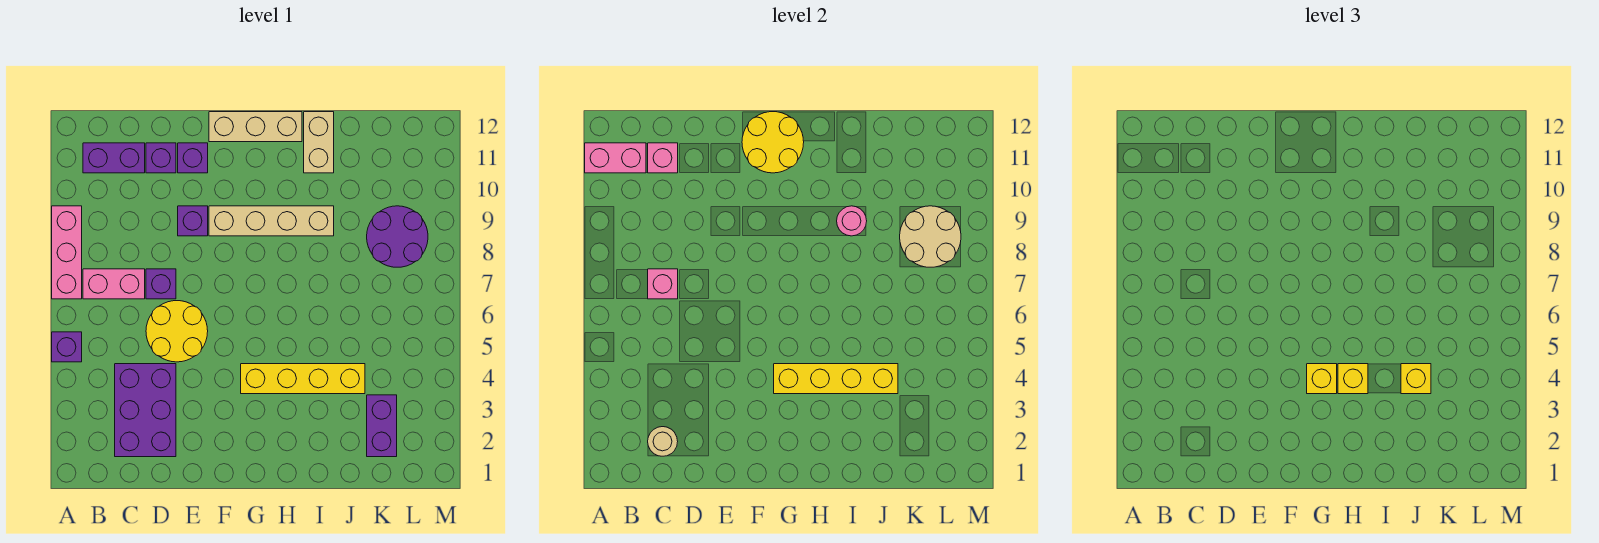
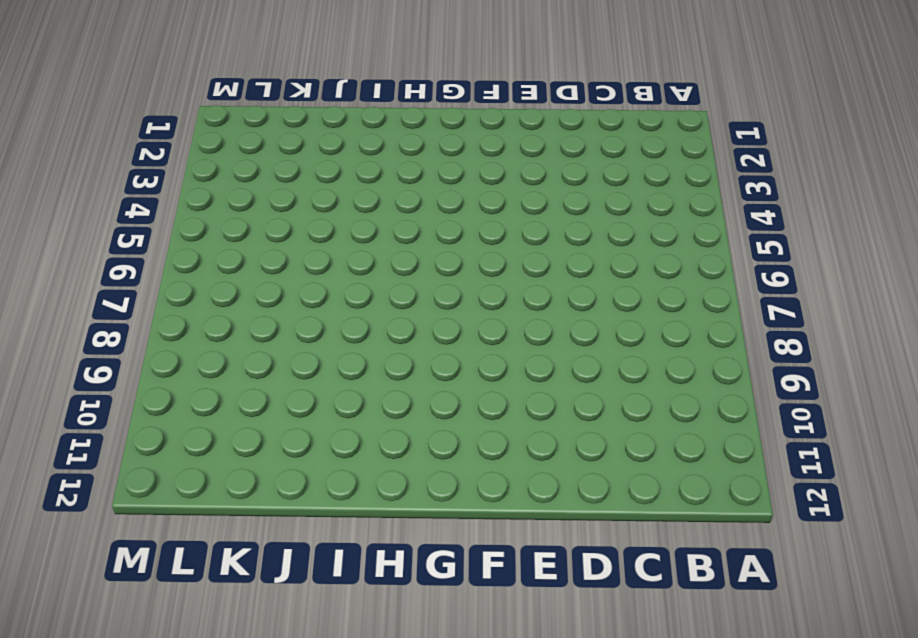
none -> purple brick A5 level 1
none -> pink brick A7:A9 level 1
none -> pink brick B7:C7 level 1

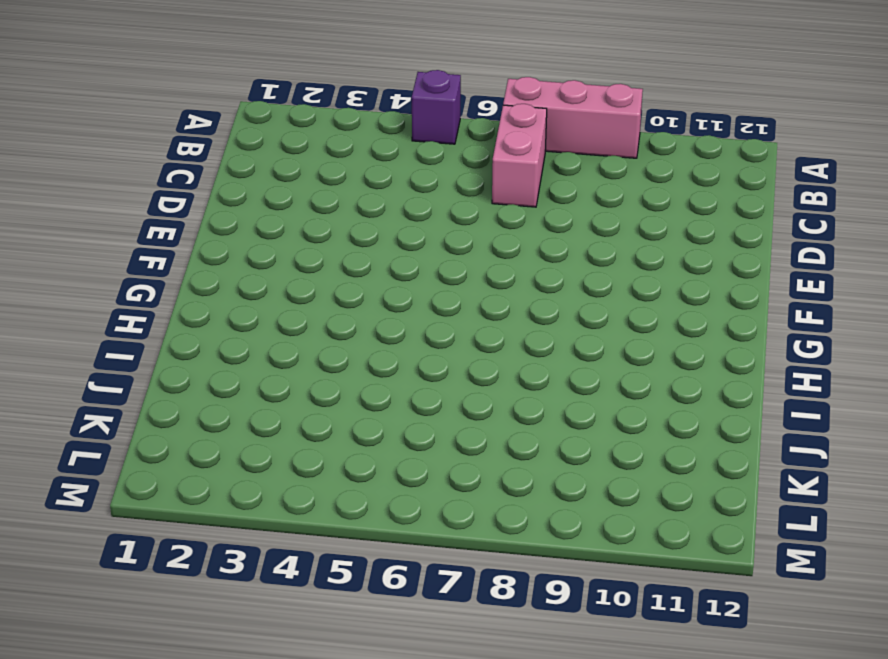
none -> purple brick B11:C11 level 1
none -> purple brick C2:D4 level 1
none -> yellow round brick D5:E6 level 1

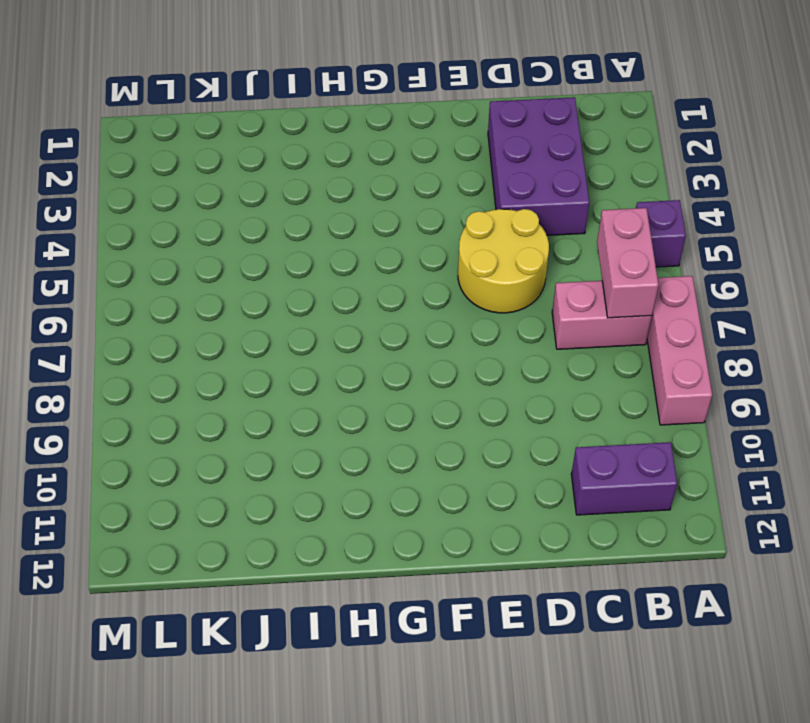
pink brick B6:B7 level 2 -> pink brick A11:B11 level 2
none -> purple brick D7 level 1
none -> purple brick D11 level 1
none -> purple brick E9 level 1

